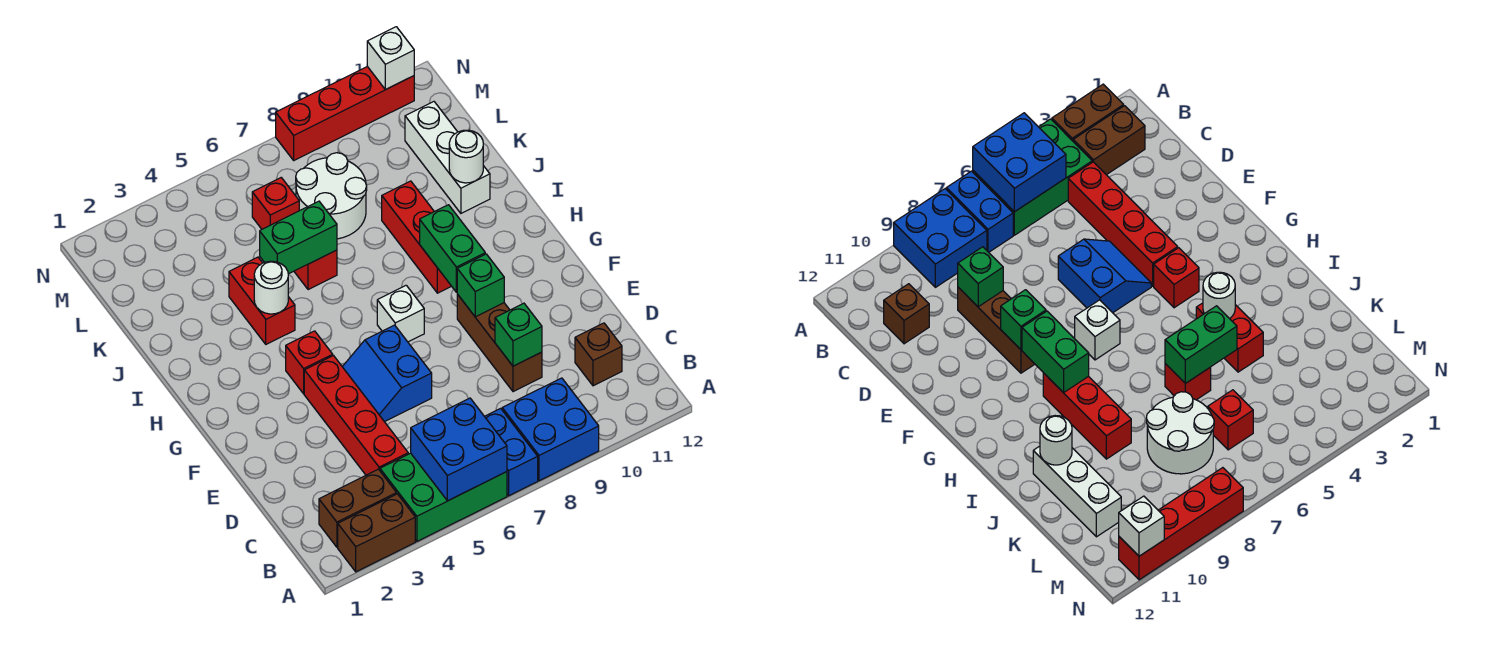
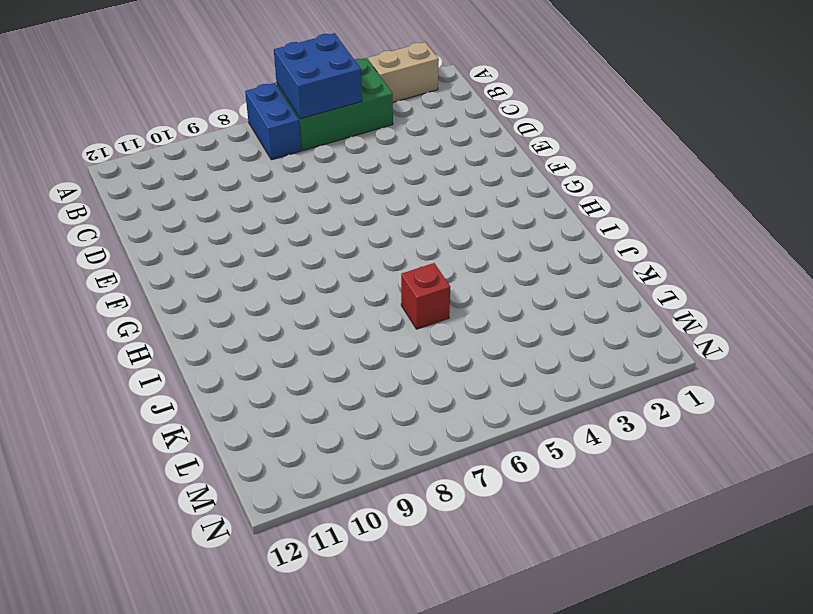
tan brick A2:A3 level 1 -> brown brick A2:A3 level 1
none -> blue brick A8:B9 level 1
none -> brown brick B2:B3 level 1
none -> red brick C4:F4 level 1

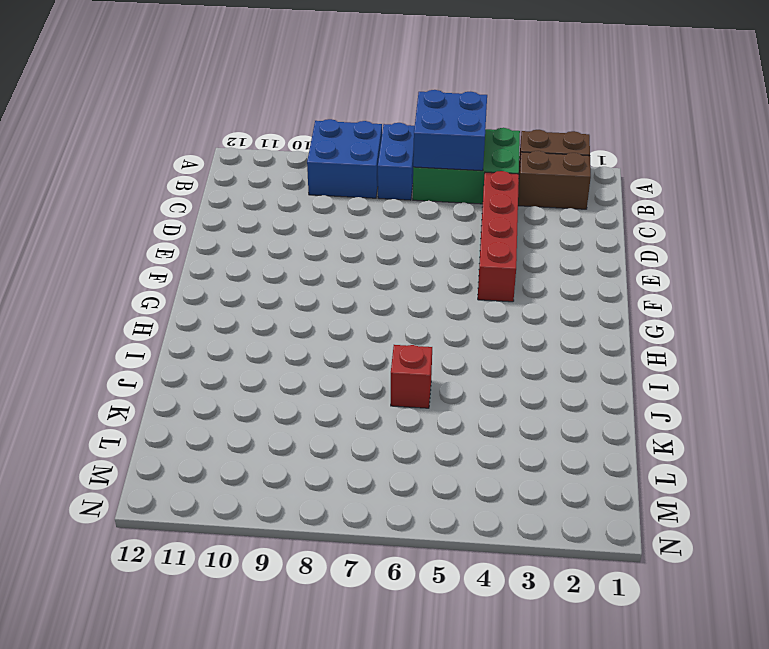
none -> brown brick C11 level 1
none -> brown brick D9:F9 level 1
none -> blue slope E5:F6 level 1 top 6

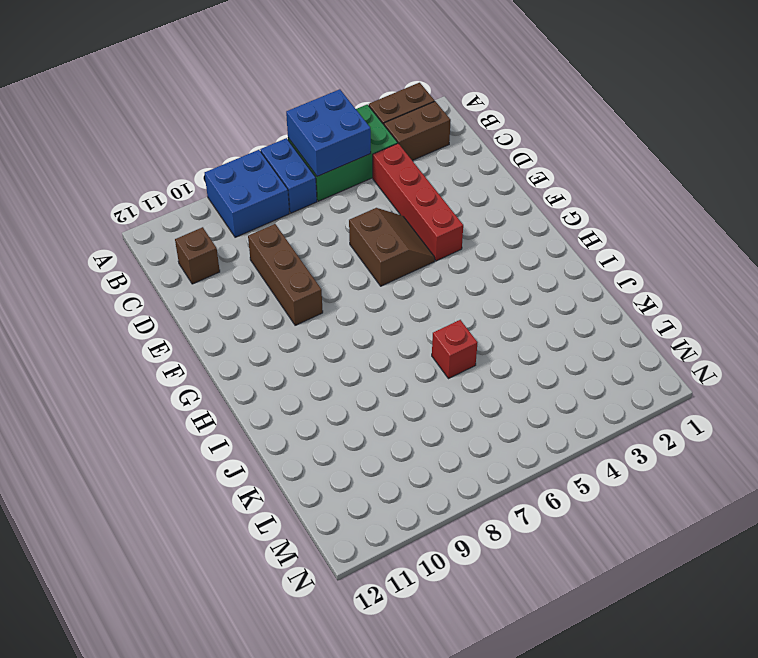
brown slope E5:F6 level 1 top 6 -> blue slope E5:F6 level 1 top 6
none -> red brick G4 level 1
none -> white brick G7 level 1
none -> red brick H9:J9 level 1

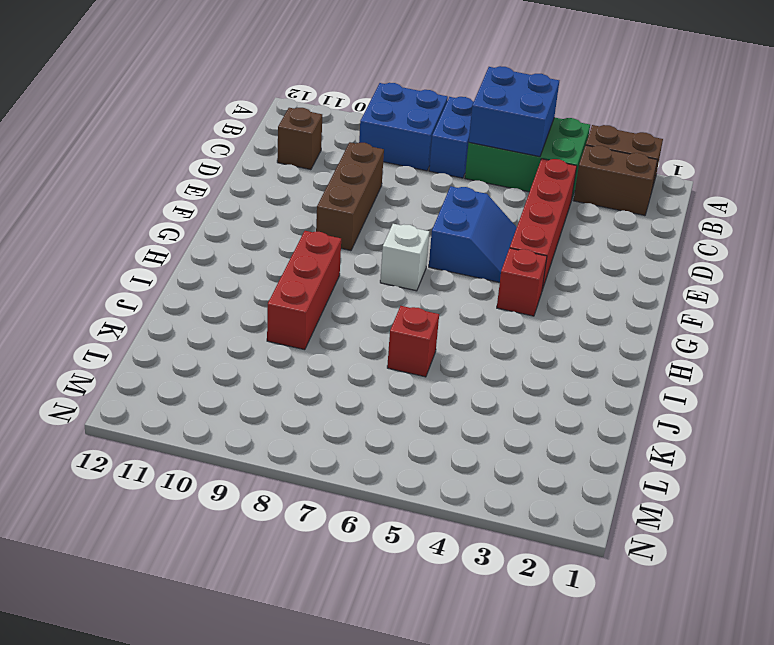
none -> red brick I4:J4 level 1
none -> white brick J11:L11 level 1
none -> white round brick K7:L8 level 1

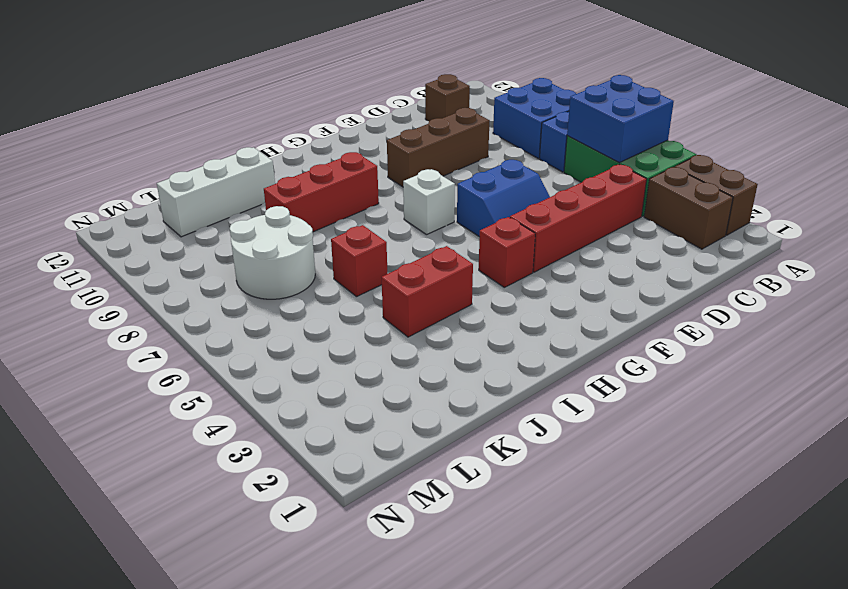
none -> red brick L6 level 1
none -> red brick N8:N11 level 1
none -> green brick D9 level 2

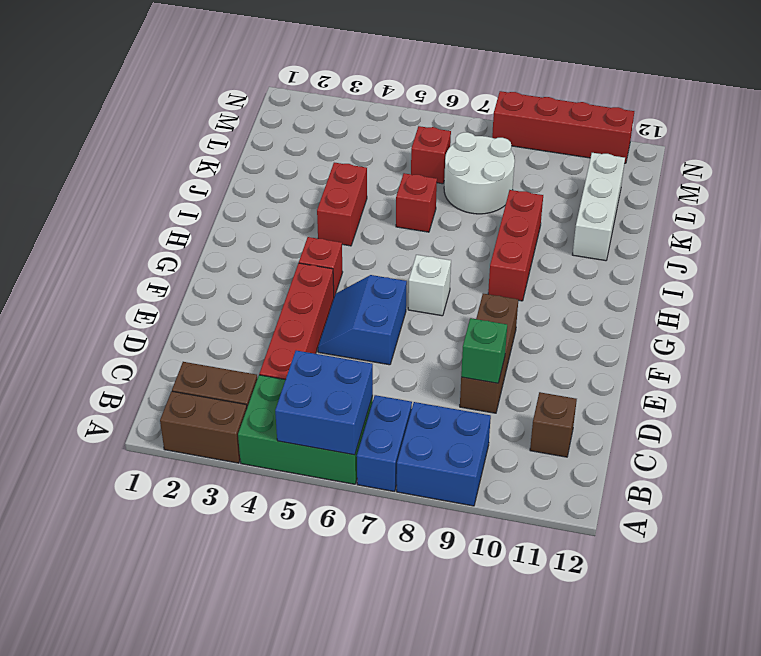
none -> green brick F9 level 2
none -> green brick G9:H9 level 2
none -> white round brick I4 level 2

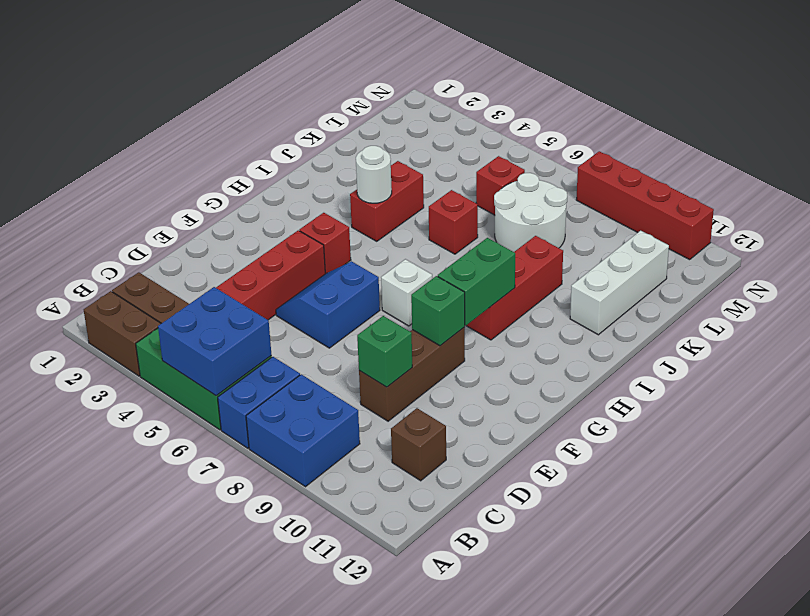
none -> green brick J5:J6 level 2
none -> white round brick J11 level 2
none -> white brick N11 level 2

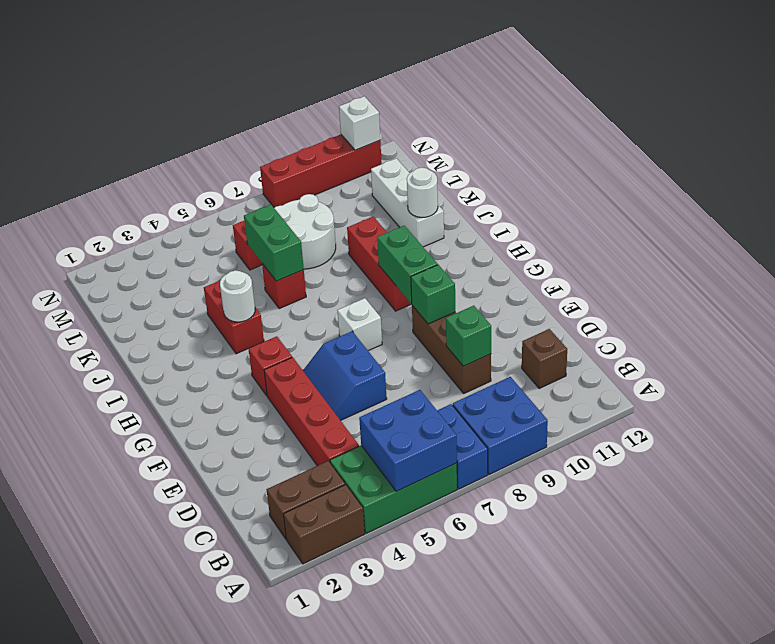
green brick J6:K6 level 2 -> green brick J5:J6 level 2

